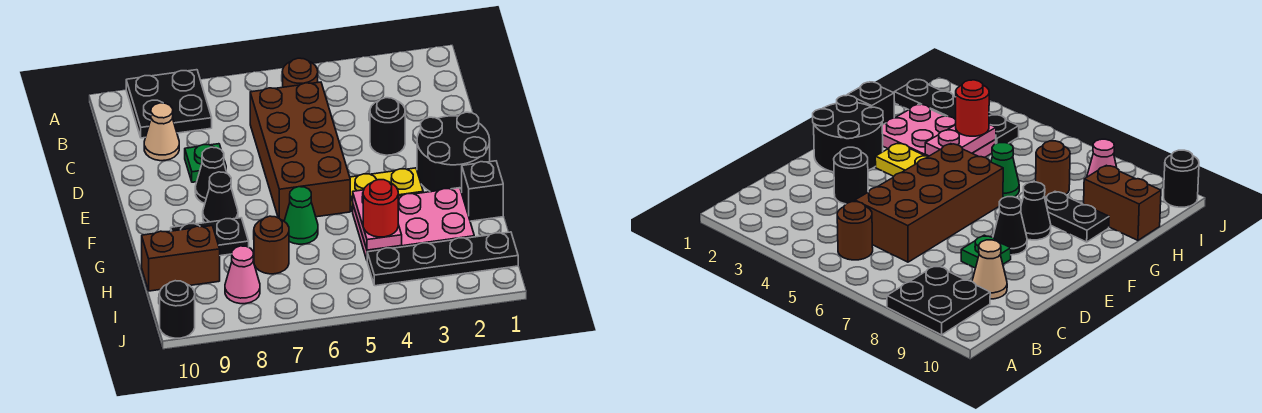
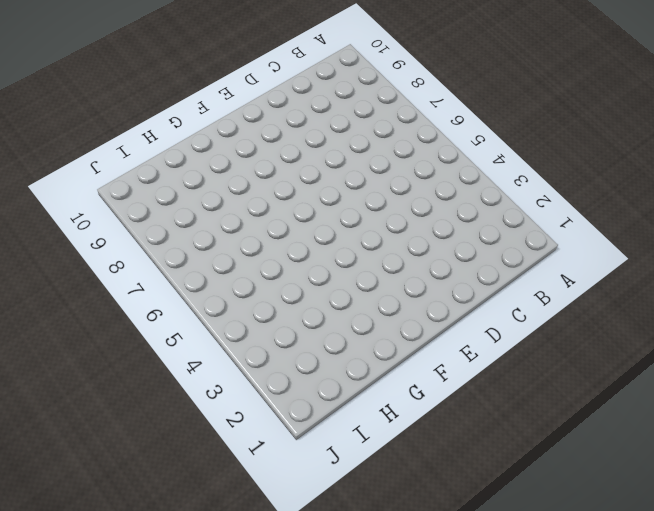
none -> black plate A8:B9 level 1
none -> brown round brick B5 level 1
none -> brown brick C5:F6 level 1

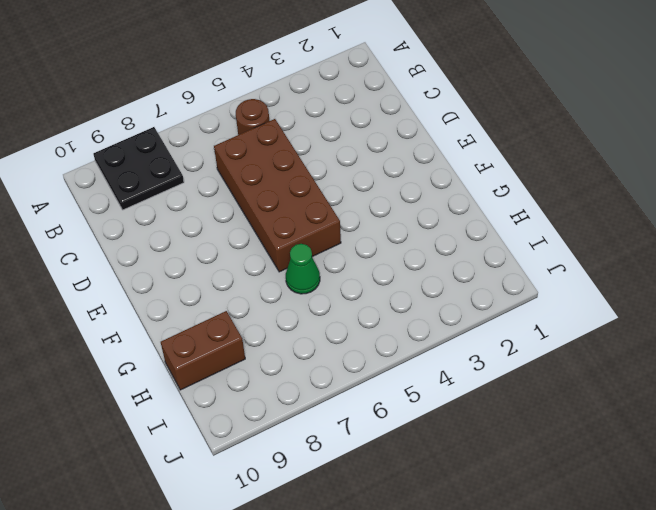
none -> tan cone C9 level 1
none -> black round brick D3 level 1
none -> green plate D8 level 1

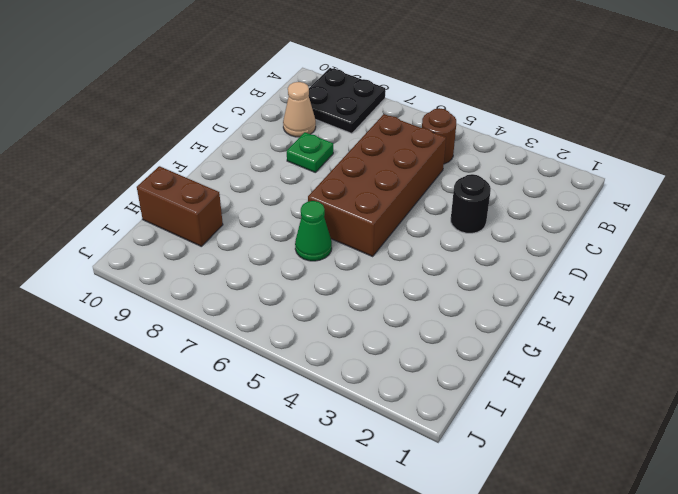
none -> black round brick E1:F2 level 1
none -> black cone E8 level 1
none -> yellow plate F3:F4 level 1

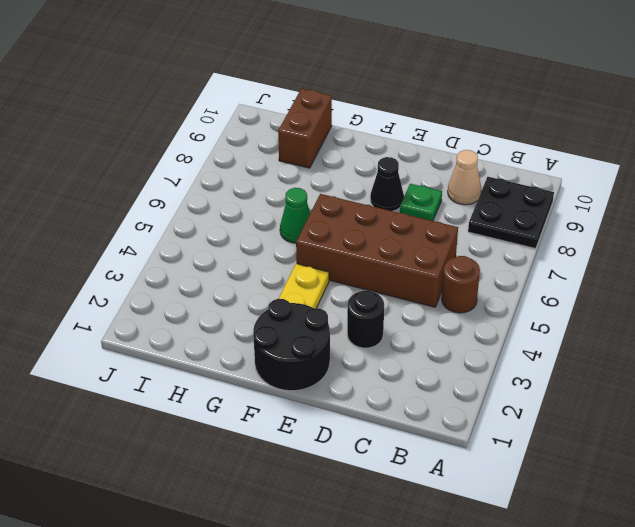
none -> black cone F8 level 1
none -> black brick G1 level 1
none -> pink plate G2:H4 level 1

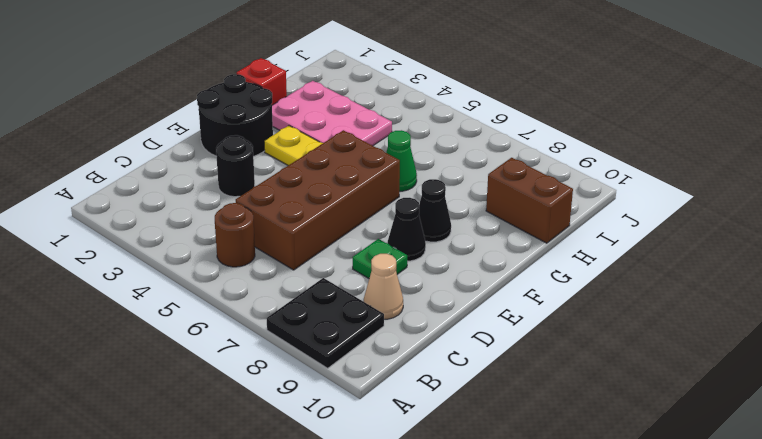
red brick G1 level 1 -> black brick G1 level 1
none -> black plate G8:G9 level 1
none -> brown round brick H7 level 1
none -> black plate I1:I4 level 1

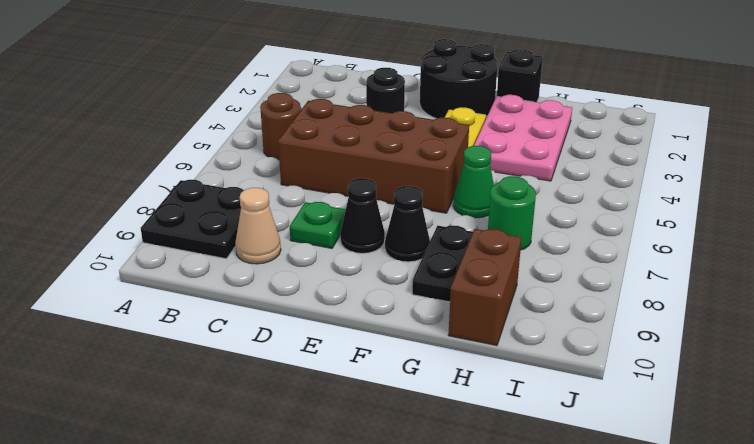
green round brick H7 level 1 -> brown round brick H7 level 1
none -> black plate I1:I4 level 1
none -> pink cone I8 level 1
none -> black round brick J10 level 1

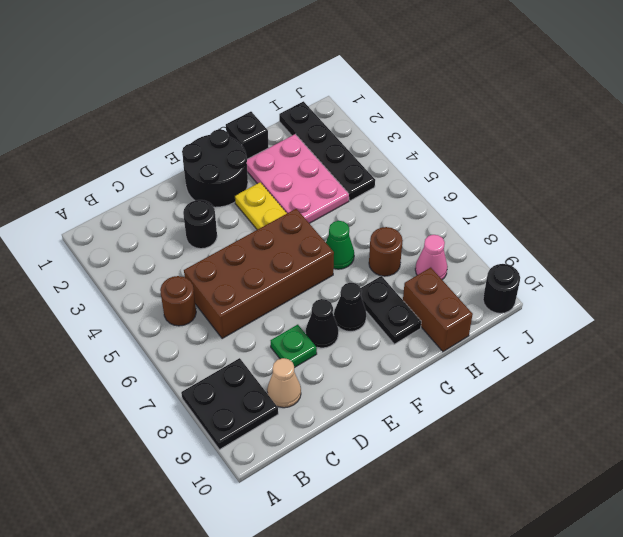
none -> pink plate G4:H4 level 2
none -> red round brick H4 level 3

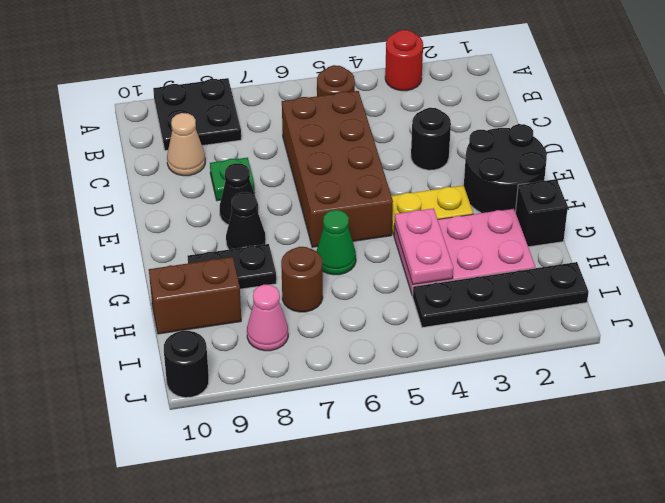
red round brick A3 level 1 -> red round brick H4 level 3

